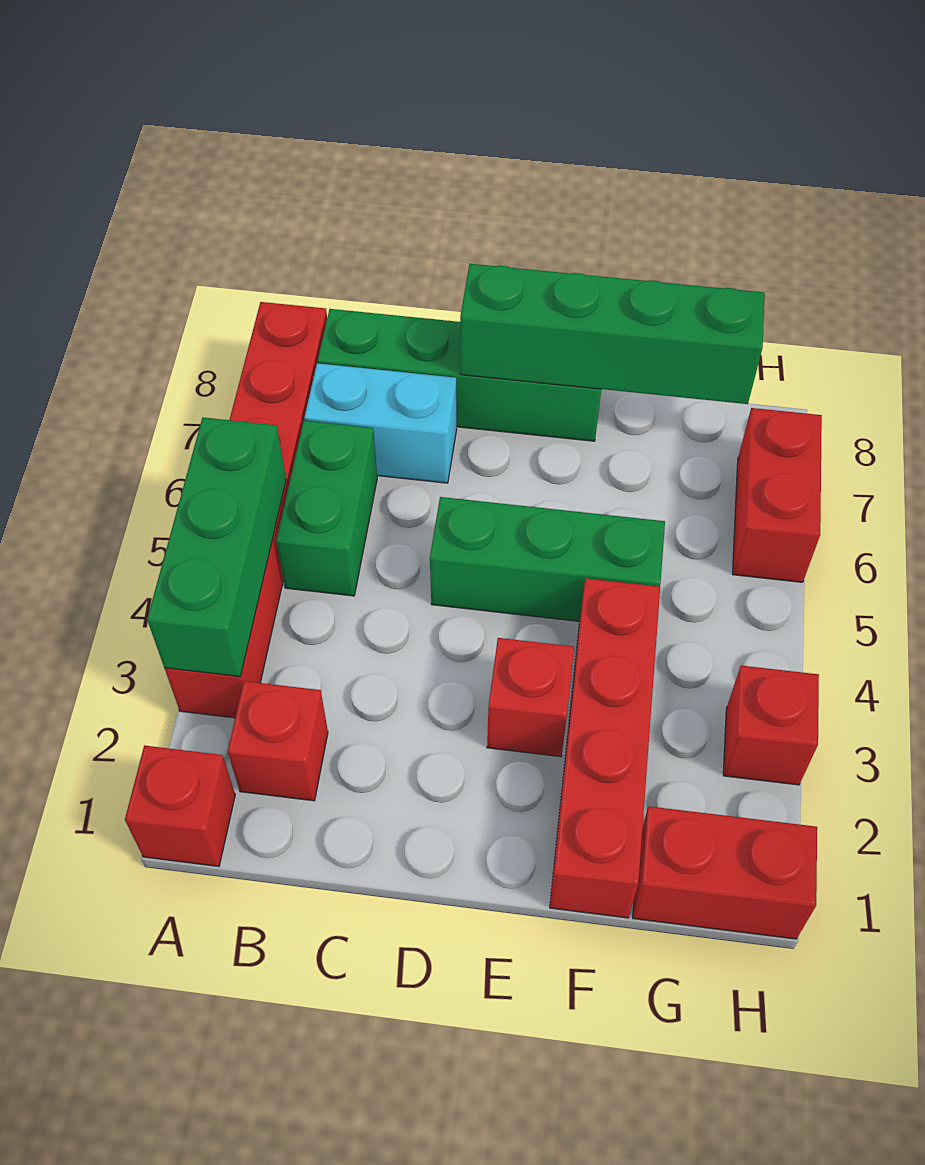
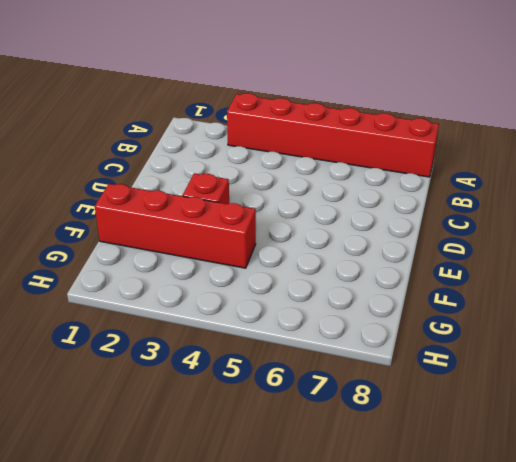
none -> red brick A1 level 1
none -> red brick B2 level 1
none -> green brick B5:B6 level 1

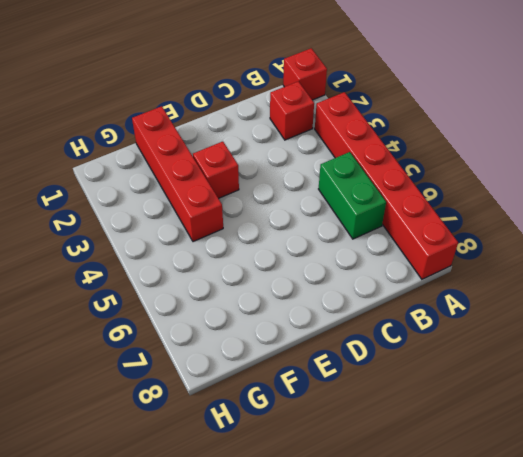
none -> cyan brick B7:C7 level 1
none -> green brick B8:E8 level 1
none -> green brick D5:F5 level 1

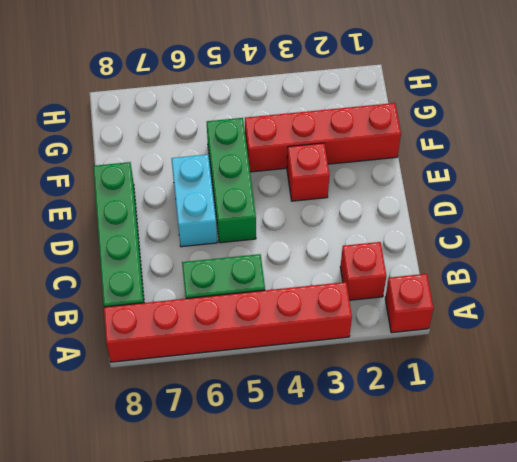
cyan brick D6:E6 level 1 -> cyan brick B7:C7 level 1
none -> red brick G1:H1 level 1
none -> red brick H3 level 1
none -> red brick H6:H7 level 1

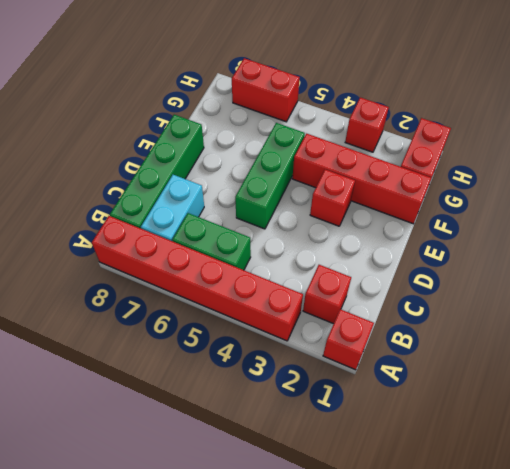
none -> green brick A3:A5 level 2
none -> green brick D8:G8 level 2

